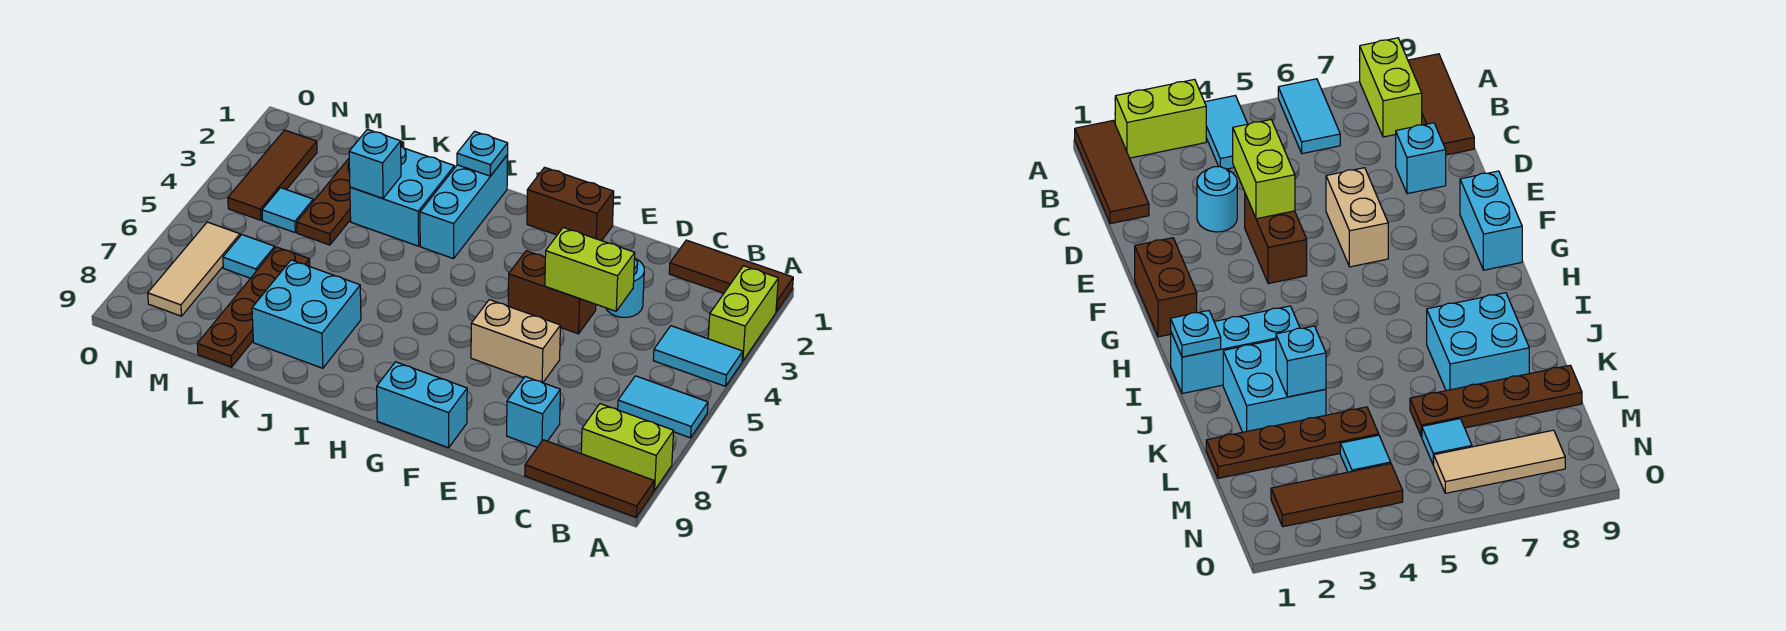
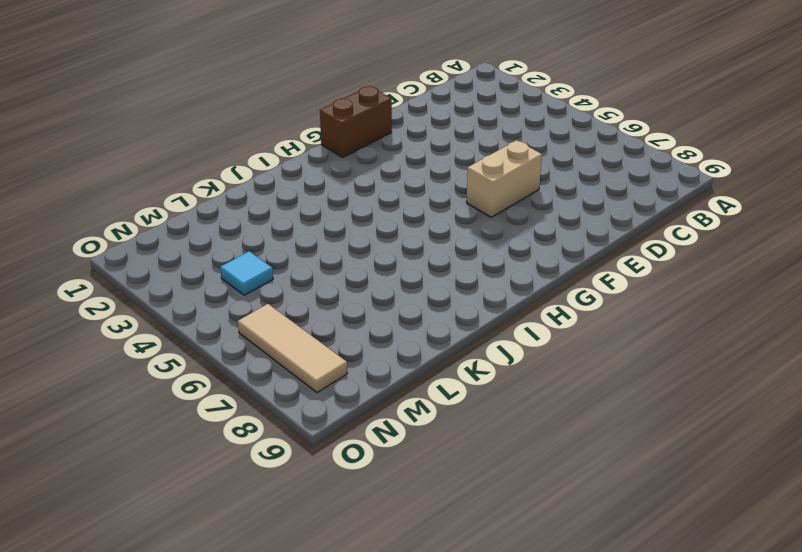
none -> brown tile A1:C1 level 1
none -> lime brick A2:A3 level 1
none -> cyan tile A4:B4 level 1

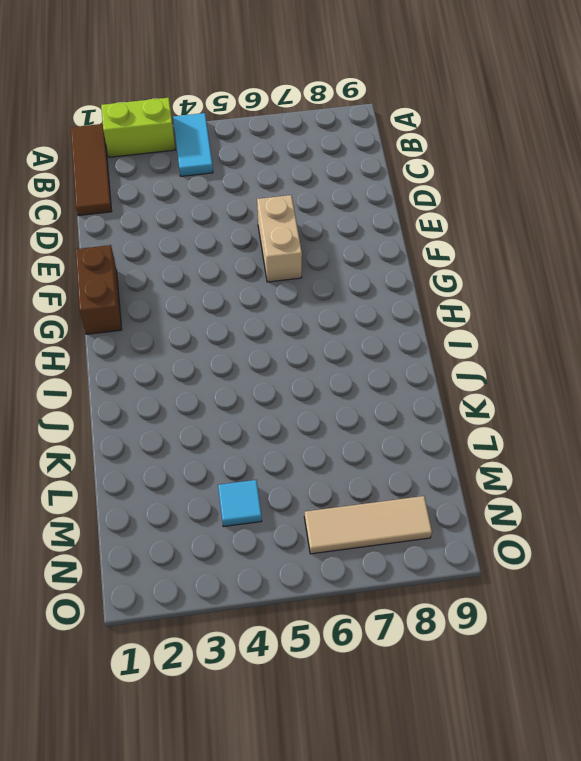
none -> cyan tile A6:B6 level 1
none -> lime brick A8:B8 level 1
none -> brown tile A9:C9 level 1

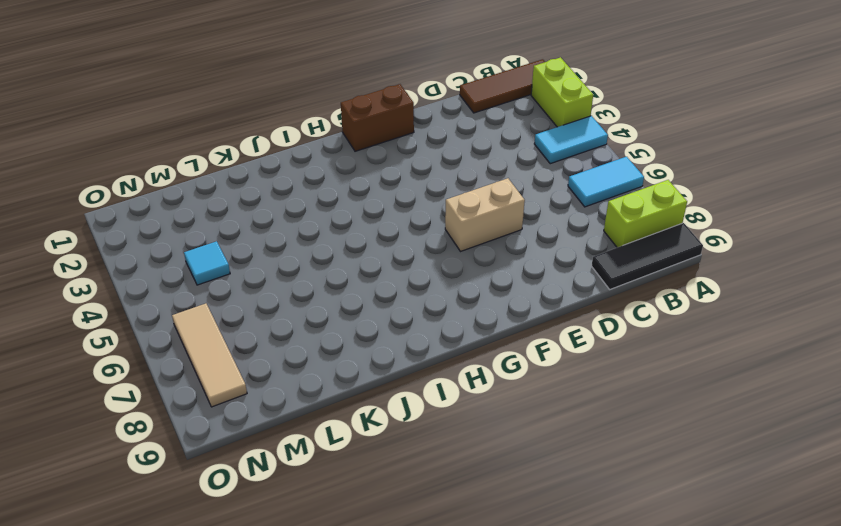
black tile A9:C9 level 1 -> brown tile A9:C9 level 1
none -> cyan round brick D3 level 1
none -> cyan brick D8 level 1
none -> brown brick E4:F4 level 1

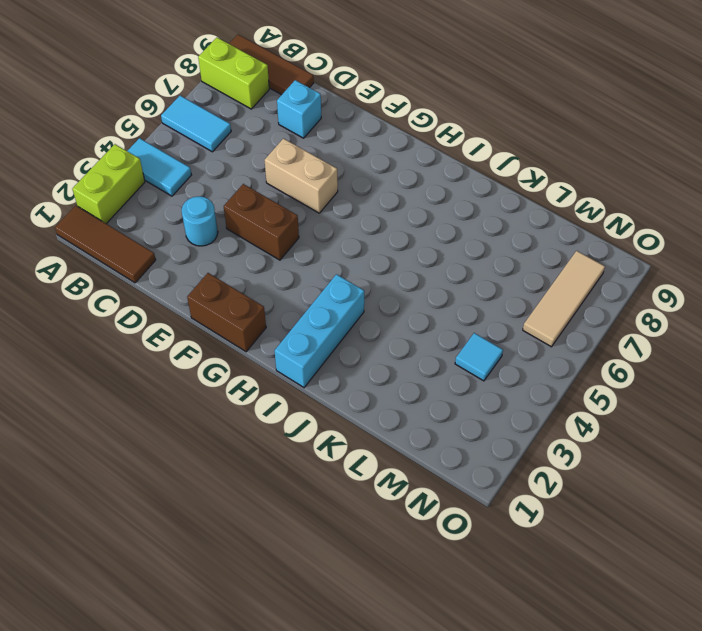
none -> cyan brick F9:G9 level 1
none -> cyan brick J2:K3 level 1
none -> cyan brick J7:K8 level 1

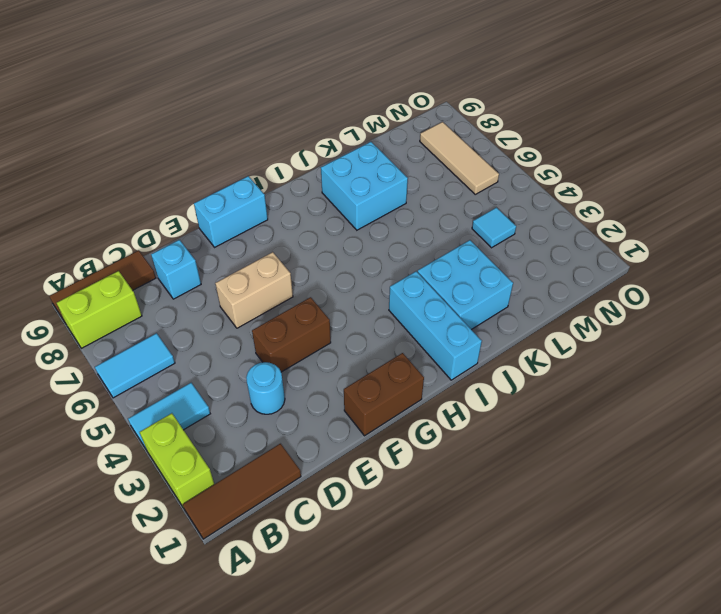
none -> brown plate L1:L4 level 1
none -> brown plate L6:L9 level 1
none -> cyan tile M6 level 1

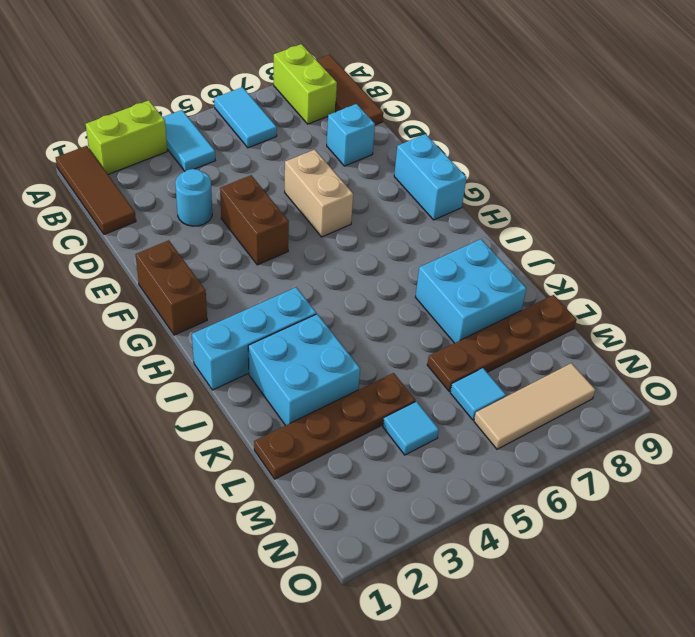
none -> brown tile N2:N4 level 1
none -> lime brick D4:E4 level 2
none -> cyan plate I1 level 2

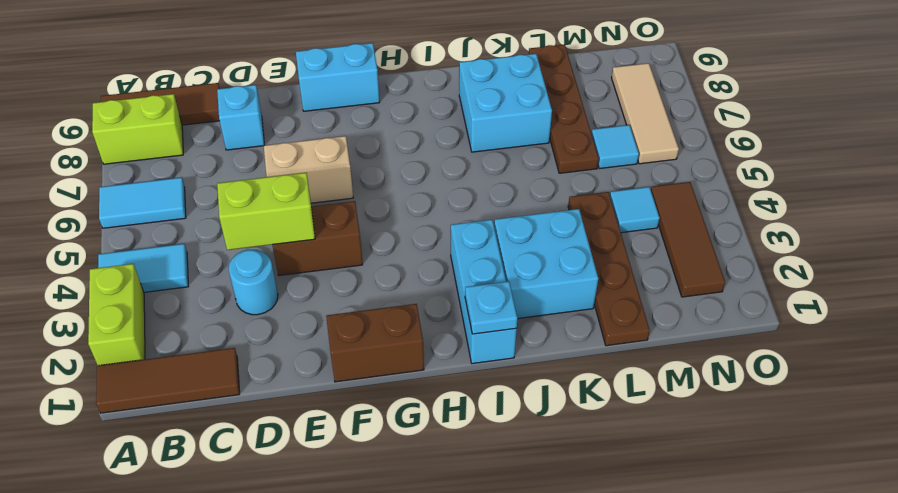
none -> cyan brick K3 level 2

